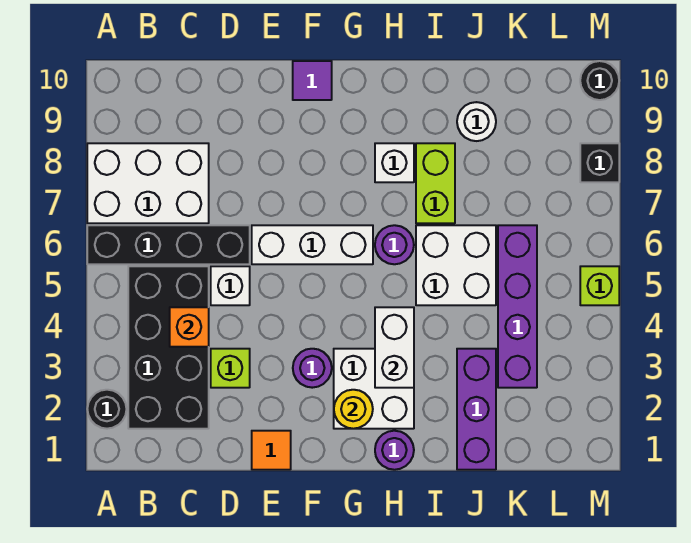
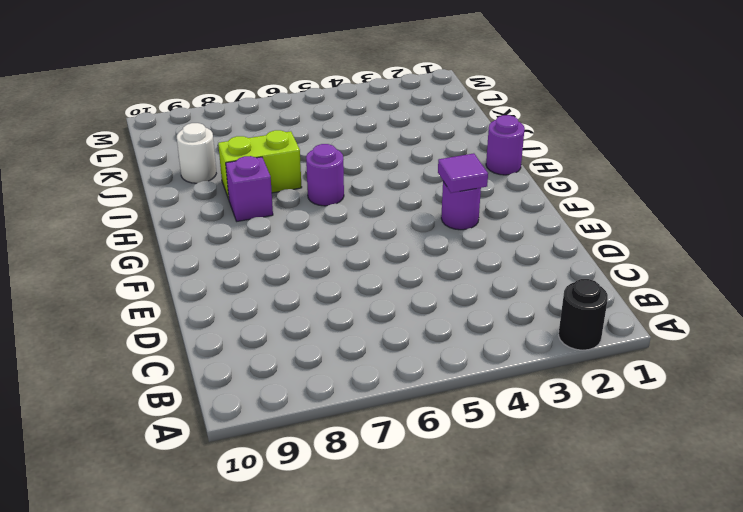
purple tile F3 level 2 -> purple tile F10 level 1
purple brick H8 level 1 -> white brick H8 level 1
none -> black brick A6:D6 level 1
none -> white brick A7:C8 level 1
none -> black brick B2:C5 level 1

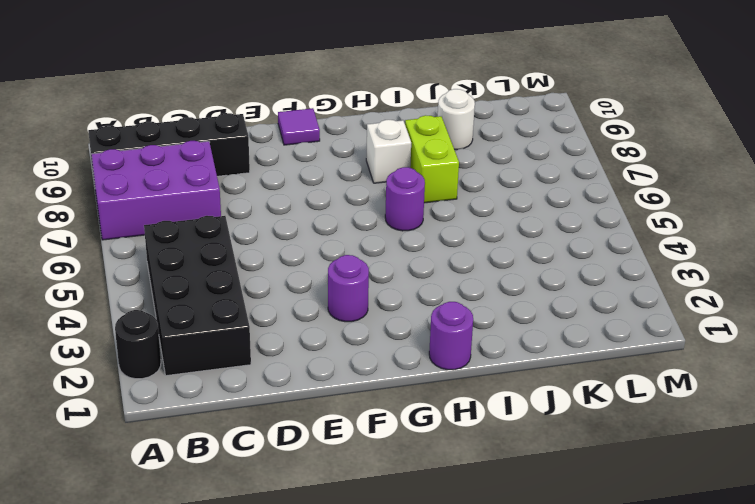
purple brick A7:C8 level 1 -> white brick A7:C8 level 1
black brick A9:D9 level 1 -> black brick A6:D6 level 1
none -> lime brick D3 level 1
none -> white brick D5 level 1
none -> orange tile E1 level 1

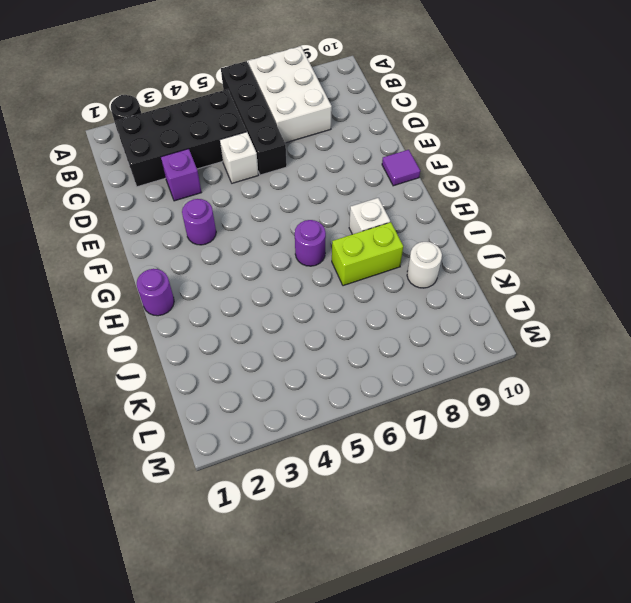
purple brick D3 level 1 -> lime brick D3 level 1
none -> orange tile E1 level 1
none -> white brick E6:G6 level 1
none -> white brick G2:H3 level 1

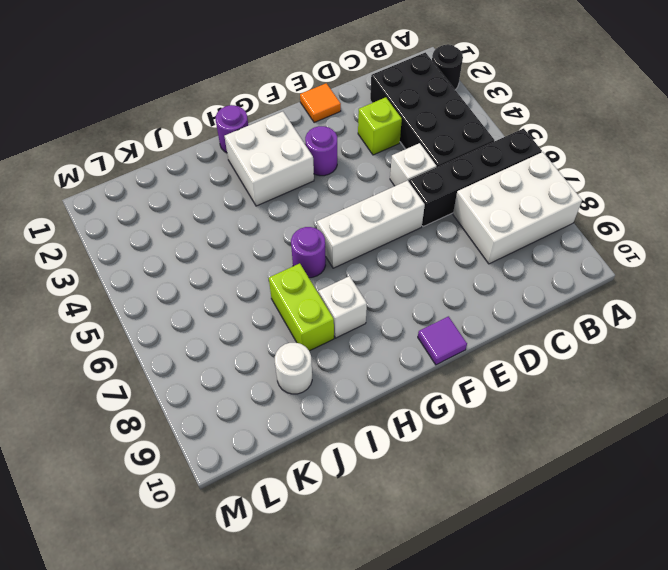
none -> white brick I5:J6 level 1
none -> purple brick J1:J3 level 1
none -> purple brick K3:K6 level 1

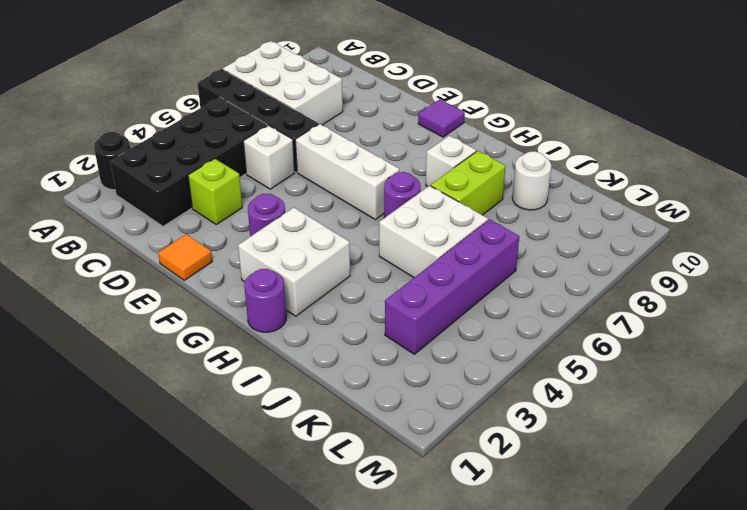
none -> purple brick J1:J3 level 1
none -> lime brick M5 level 1
none -> black brick M8 level 1

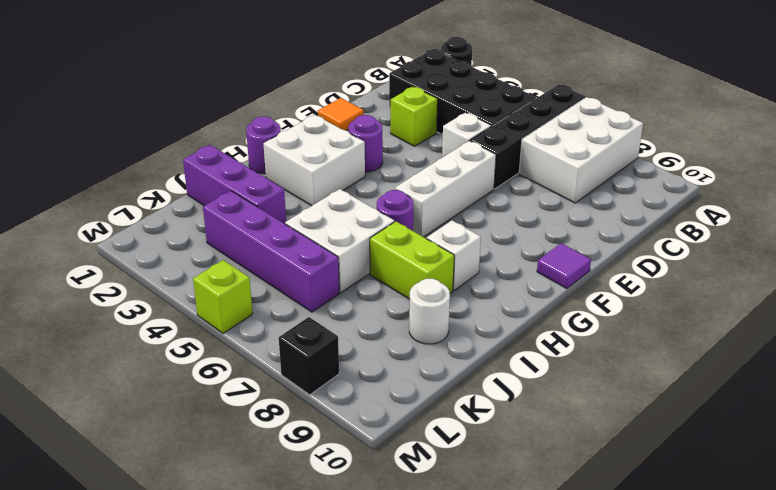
none -> black round brick M10 level 1
none -> orange brick C4 level 2
none -> yellow round brick G2 level 2

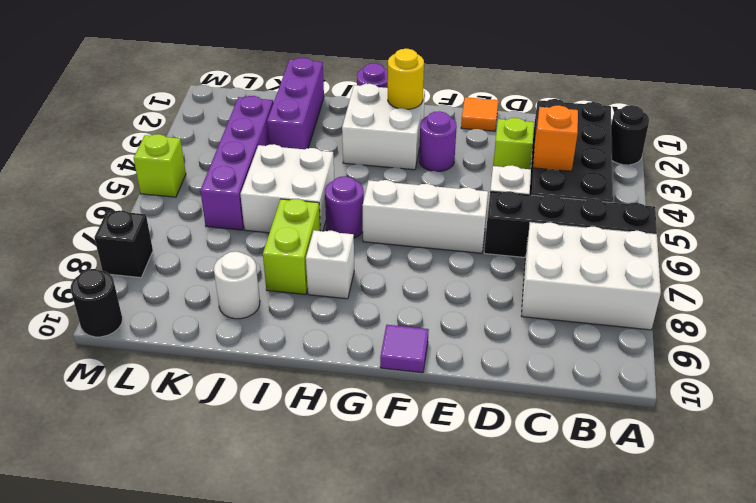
none -> white brick H3:H4 level 2

